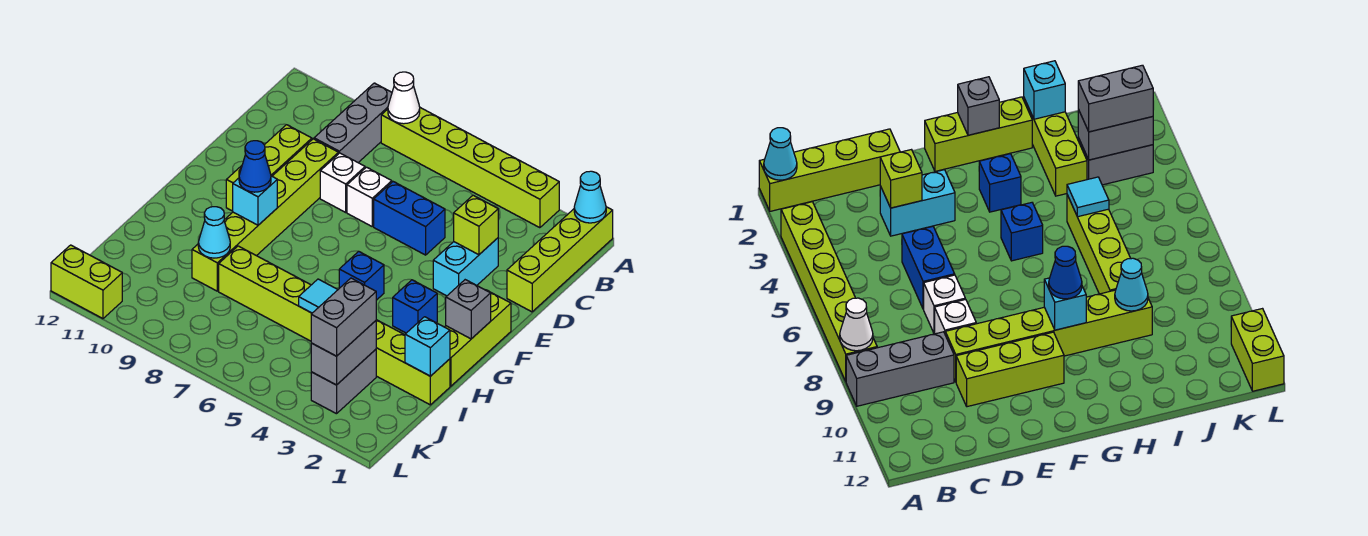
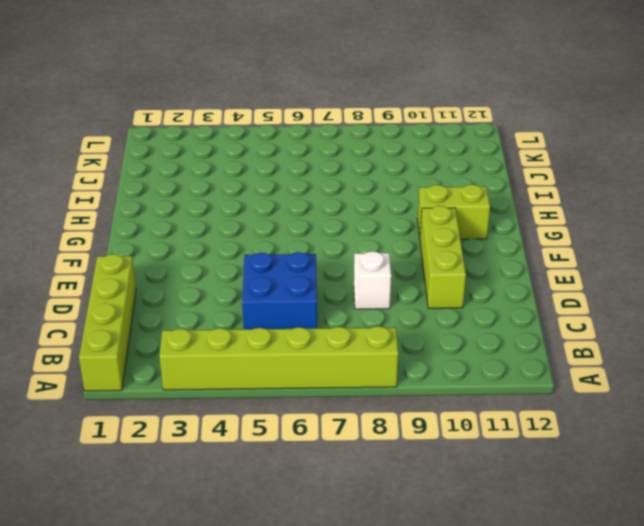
blue brick C5:D6 level 1 -> blue brick D5:D6 level 1
lime brick G10:G11 level 1 -> lime brick L11:L12 level 1
none -> grey brick A9:C9 level 1
none -> cyan brick D3:E3 level 1
none -> white brick D7 level 1

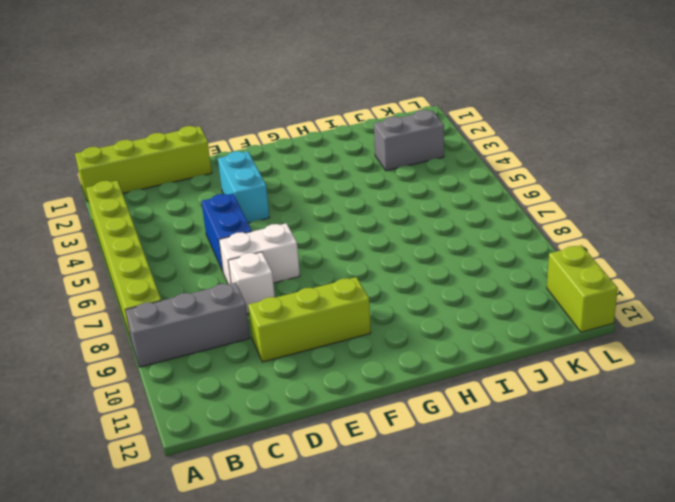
white brick D7:E7 level 1 -> white brick D7 level 1
cyan brick E3:E4 level 1 -> cyan brick D3:E3 level 1
none -> lime brick D9:I9 level 1
none -> lime brick F1:H1 level 1
none -> blue brick G3 level 1

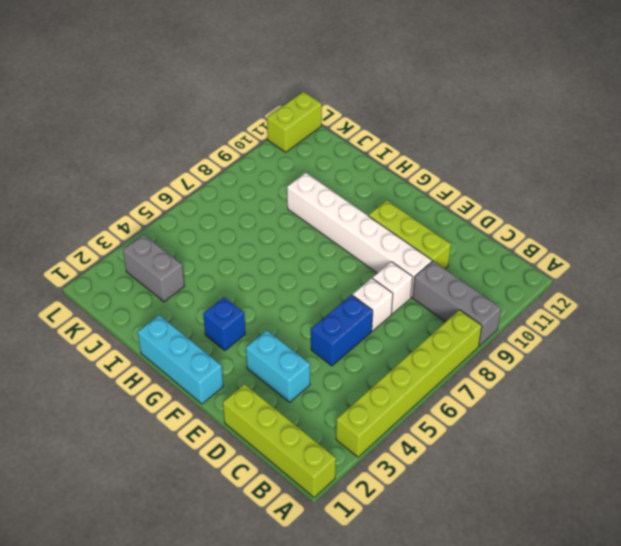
white brick D9:I9 level 1 -> lime brick D9:I9 level 1
cyan brick F1:H1 level 1 -> lime brick F1:H1 level 1
none -> blue brick G5 level 1
none -> lime brick I1:I3 level 1
none -> lime brick I5:I8 level 1

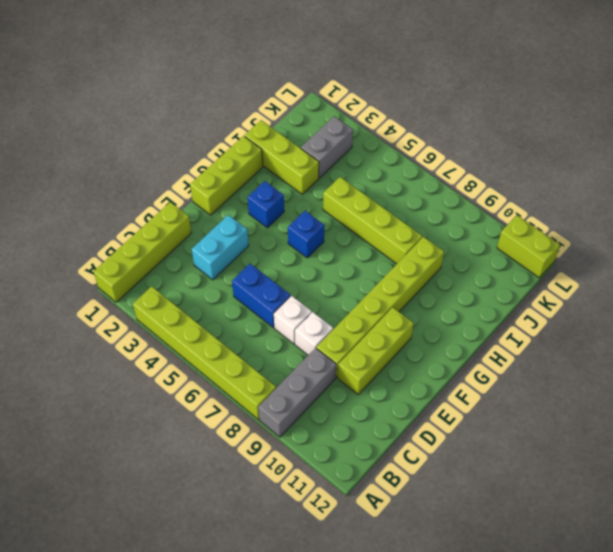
none -> cyan cone A1 level 2
none -> white cone A8 level 2
none -> lime brick D3 level 2

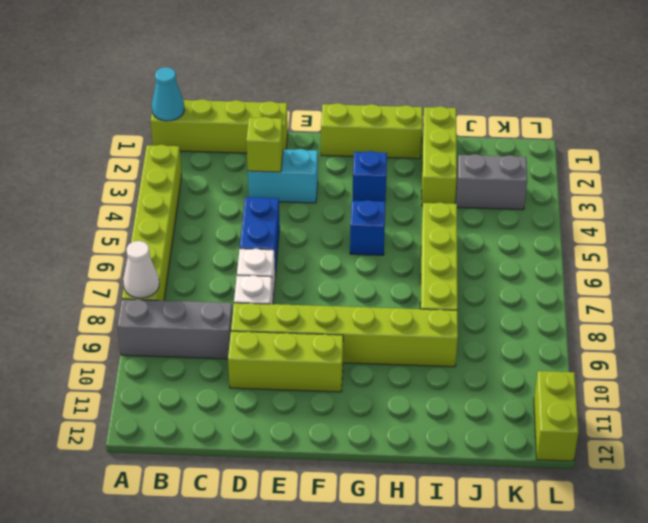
none -> grey brick G1 level 2
none -> cyan brick G9 level 2
none -> cyan brick I1 level 2

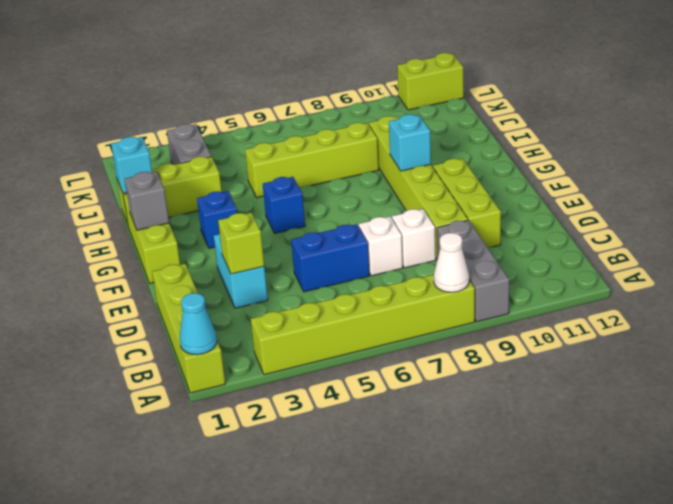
none -> cyan tile I5 level 2
none -> cyan cone I9 level 2
none -> grey brick J3:K3 level 2

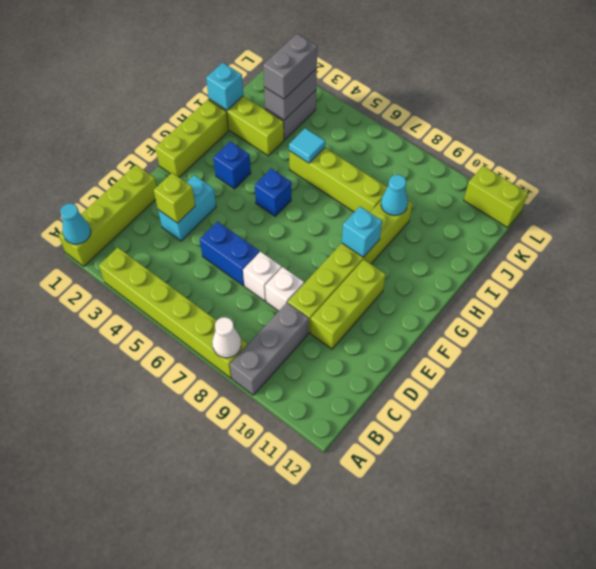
none -> grey brick G1 level 2
none -> blue cone G9 level 3

